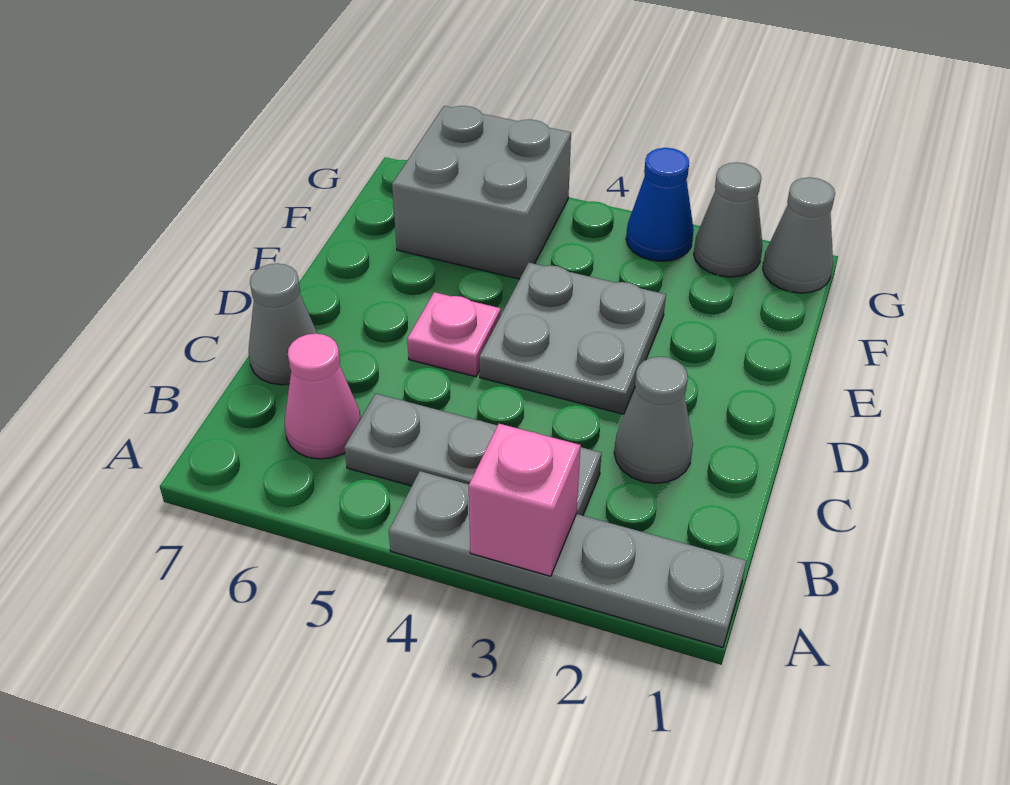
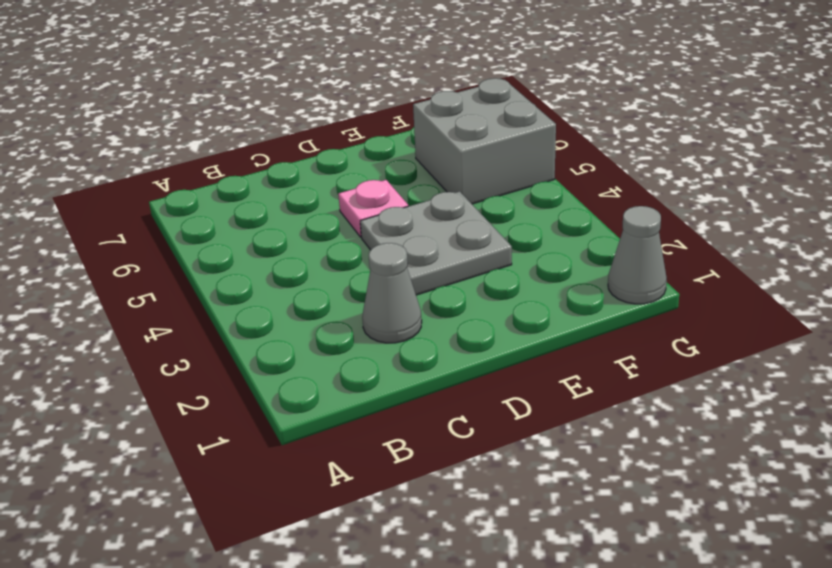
none -> grey plate A1:A4 level 1
none -> grey plate B3:B5 level 1
none -> pink cone B6 level 1

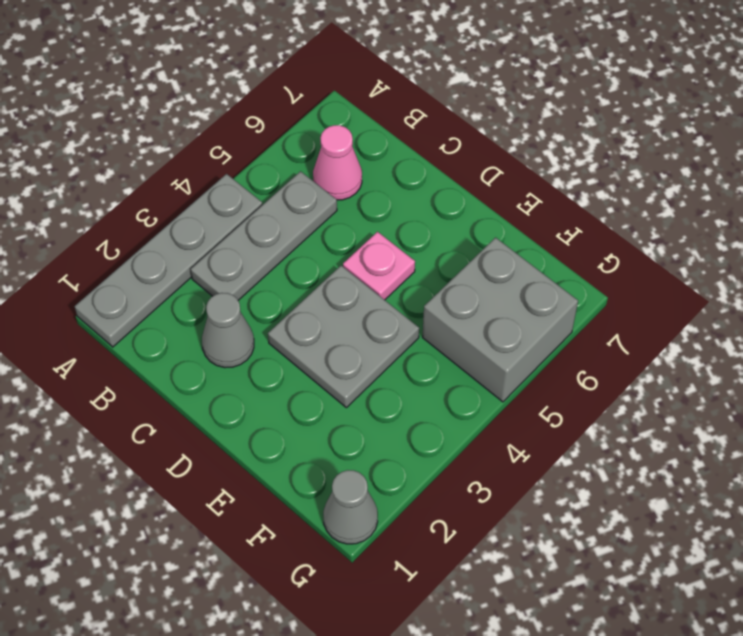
none -> grey cone C7 level 1
none -> grey cone G2 level 1
none -> blue cone G3 level 1

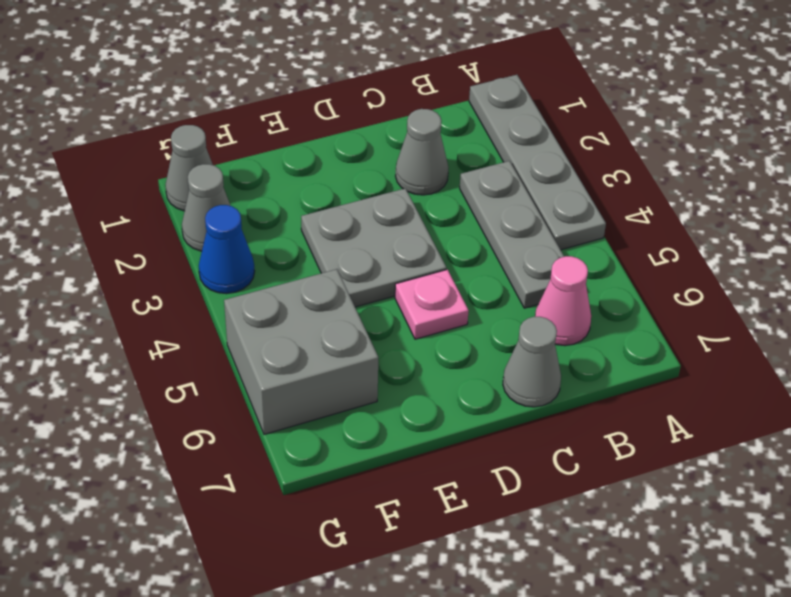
none -> pink brick A3 level 2

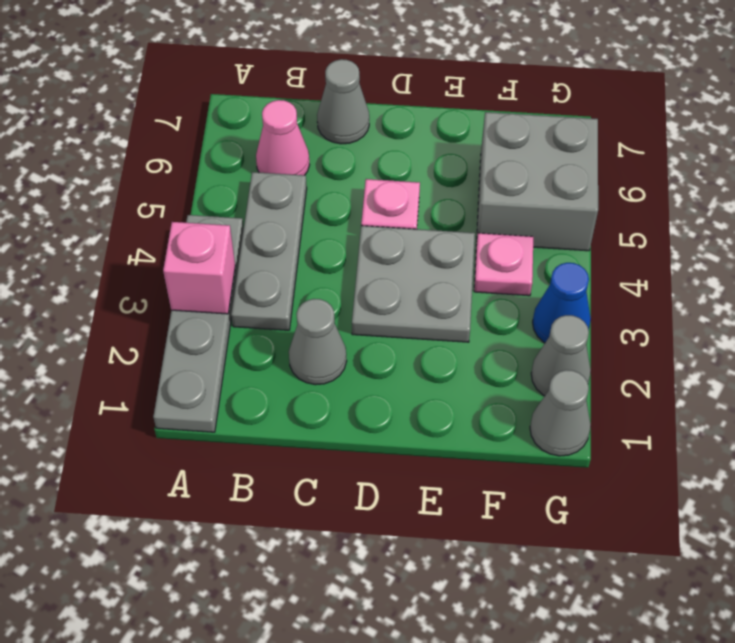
pink plate F4 level 1 -> none

